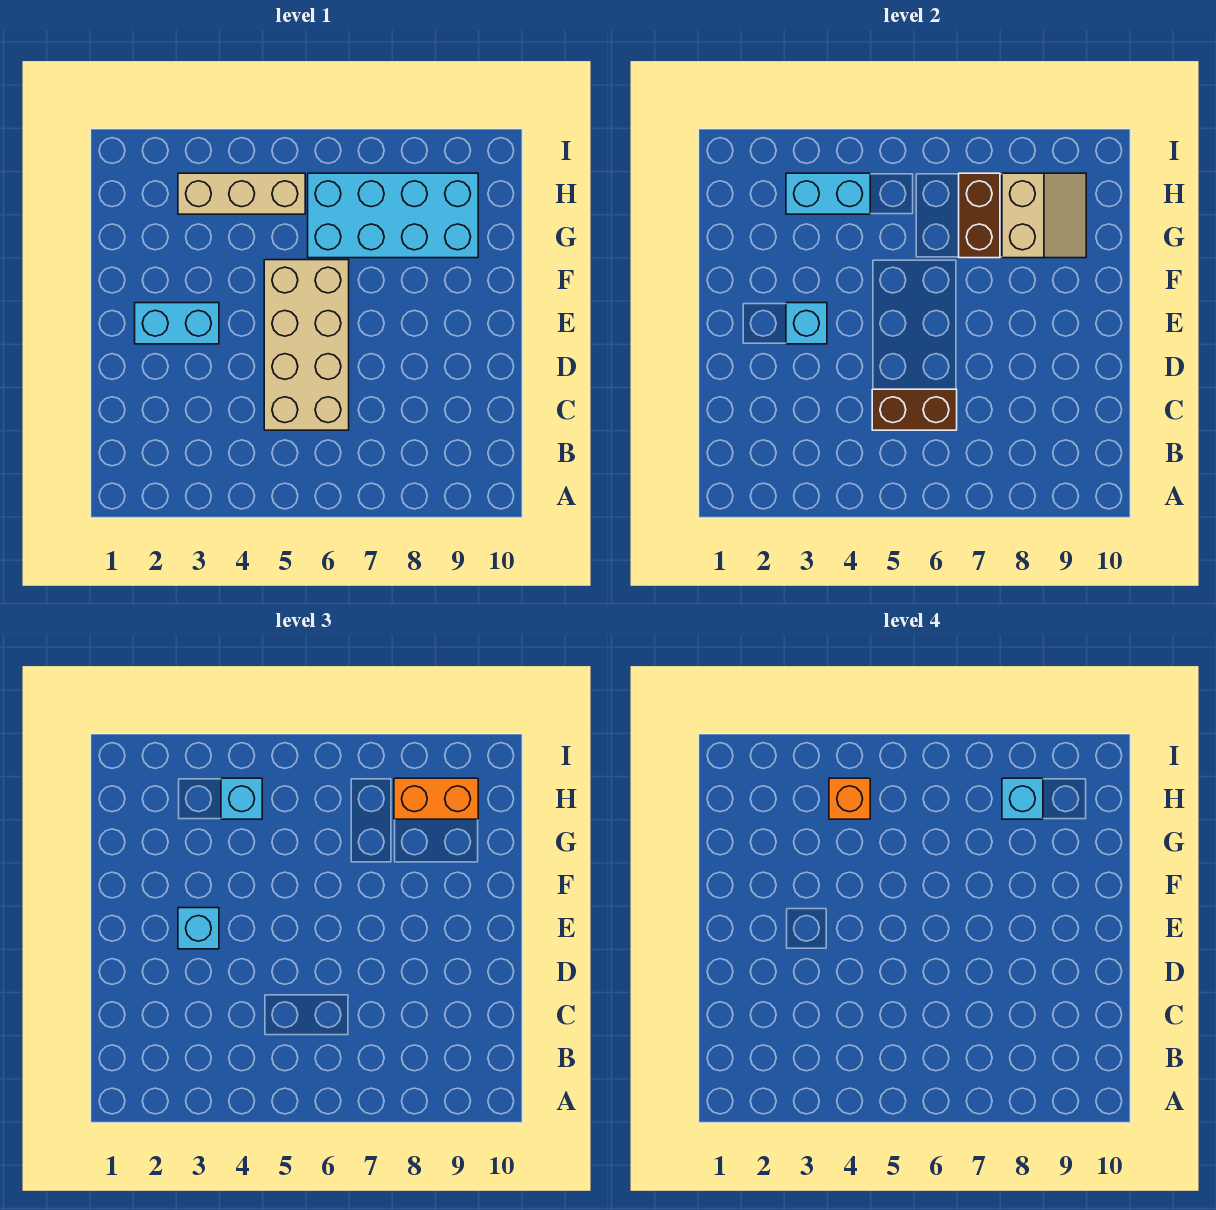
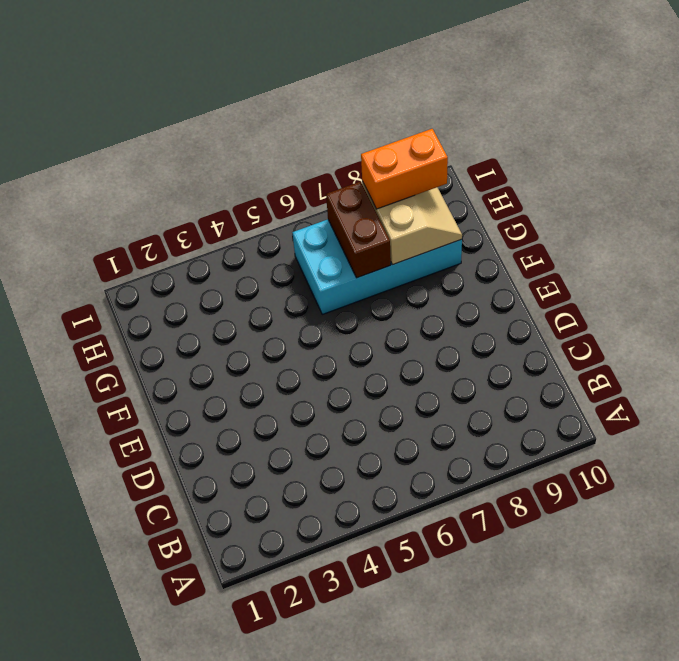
none -> tan brick C5:F6 level 1
none -> cyan brick E2:E3 level 1
none -> tan brick H3:H5 level 1

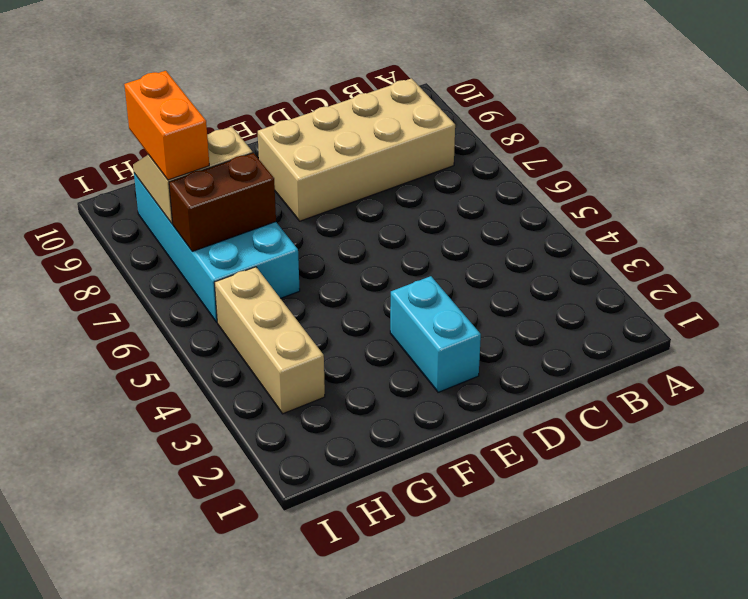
tan brick B8:E9 level 1 -> tan brick C5:F6 level 1
none -> brown brick C5:C6 level 2
none -> cyan brick E3 level 2
none -> cyan brick H3:H4 level 2

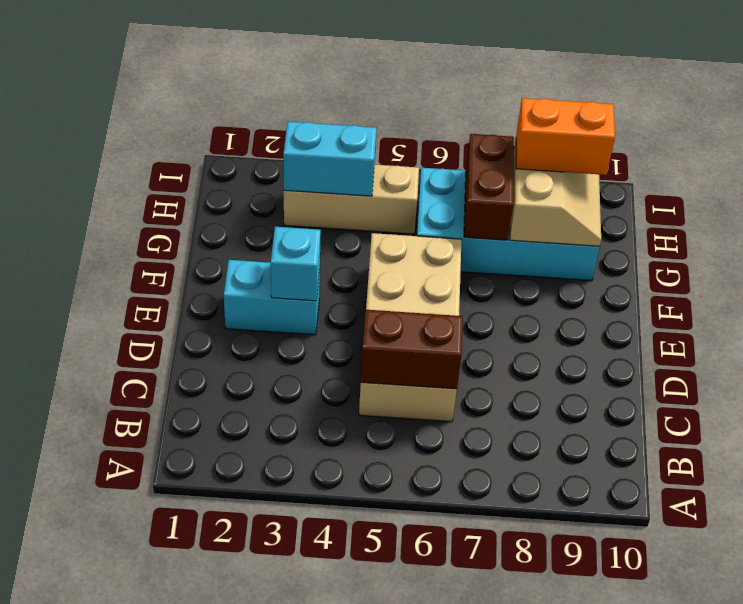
none -> cyan brick E3 level 3
none -> cyan brick H4 level 3
none -> orange brick H4 level 4

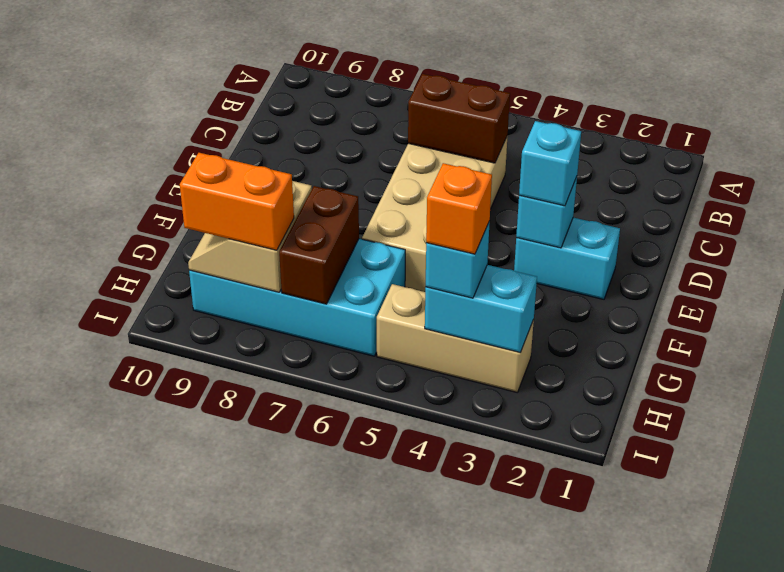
none -> cyan brick H8 level 4

